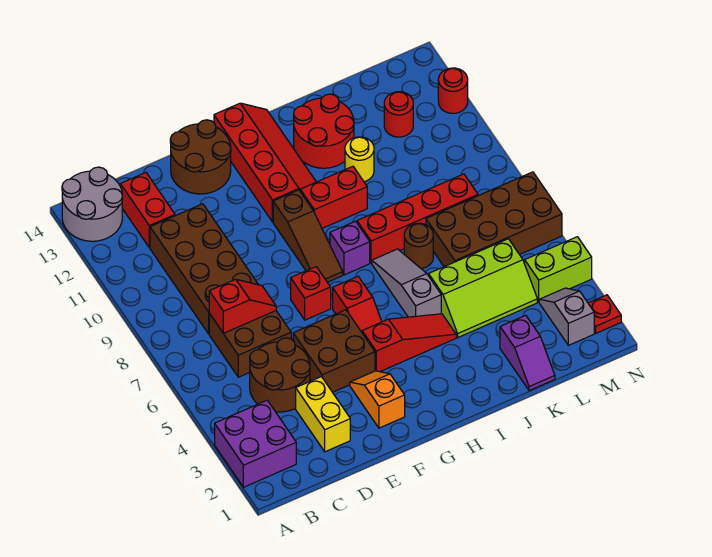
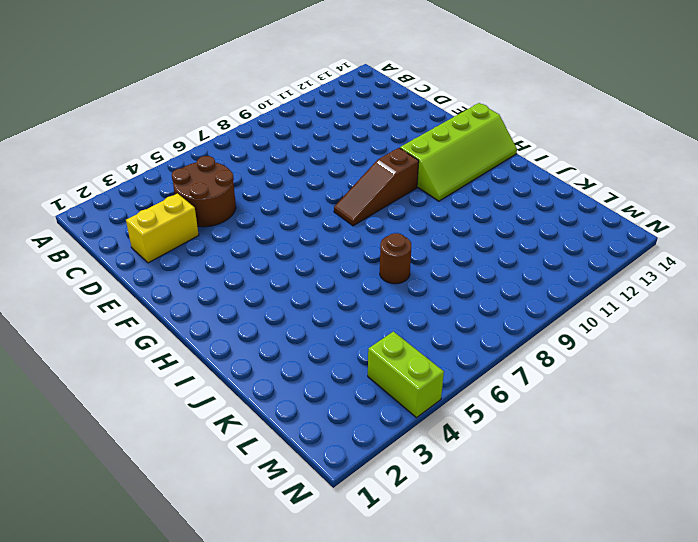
lime slope G11:H14 level 1 top G -> red slope G11:H14 level 1 top G
none -> purple brick A2:B3 level 1
none -> grey round brick A13:B14 level 1
none -> brown brick C6:D7 level 1
none -> brown brick C8:D11 level 1

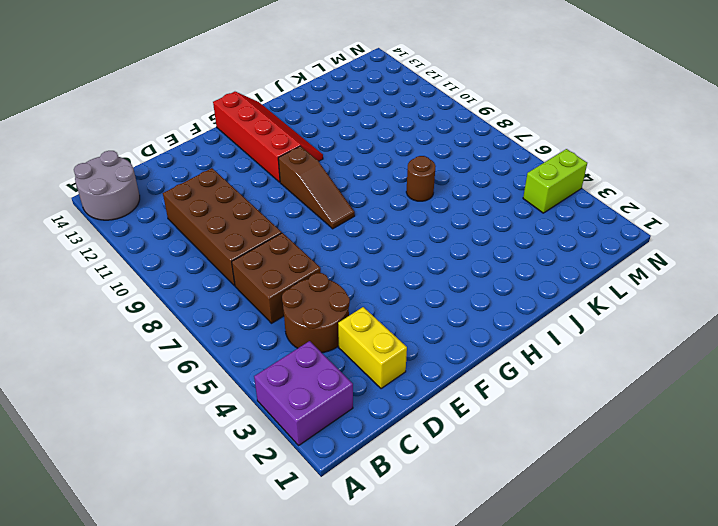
none -> red brick C12:C13 level 1
none -> brown brick E4:F5 level 1
none -> brown round brick E13:F14 level 1
none -> orange slope F2:F3 level 1 top 2

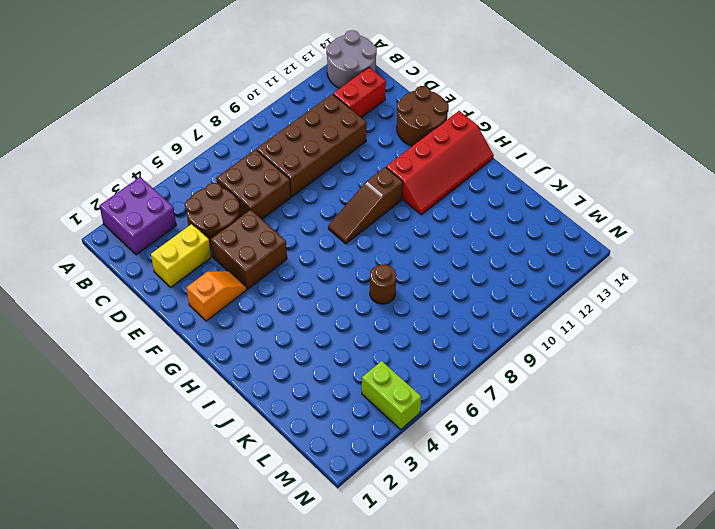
none -> red brick F7 level 1
none -> red slope G4:I4 level 1 top G
none -> red slope G5:G6 level 1 top 6
none -> purple brick H8 level 1

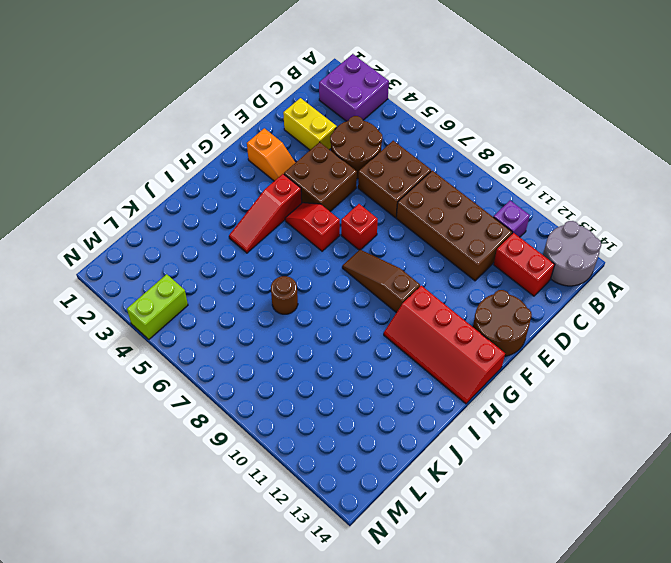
purple brick B11 level 1 -> purple brick H8 level 1
none -> red brick H10:I10 level 1
none -> grey slope I5:I7 level 1 top 5
none -> red brick I8:L8 level 1
none -> red round brick I12:J13 level 1

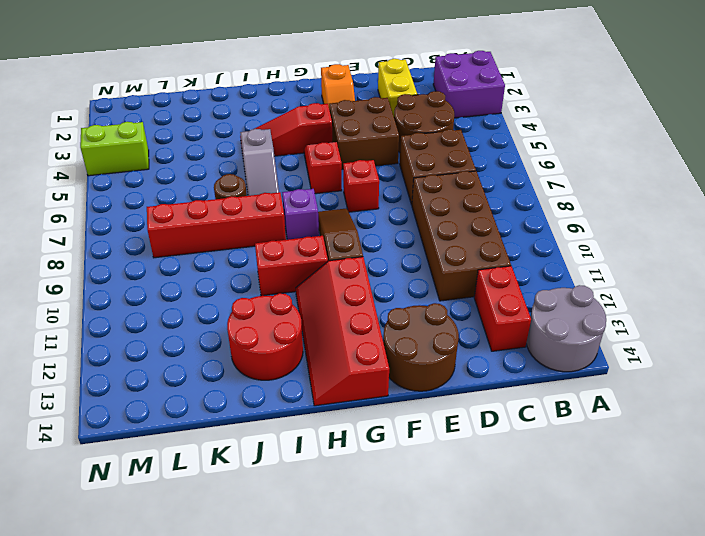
none -> lime slope J4:L5 level 1 top 5
none -> yellow round brick J11 level 1
none -> purple slope K1:K2 level 1 top 2
none -> brown brick K6:N7 level 1

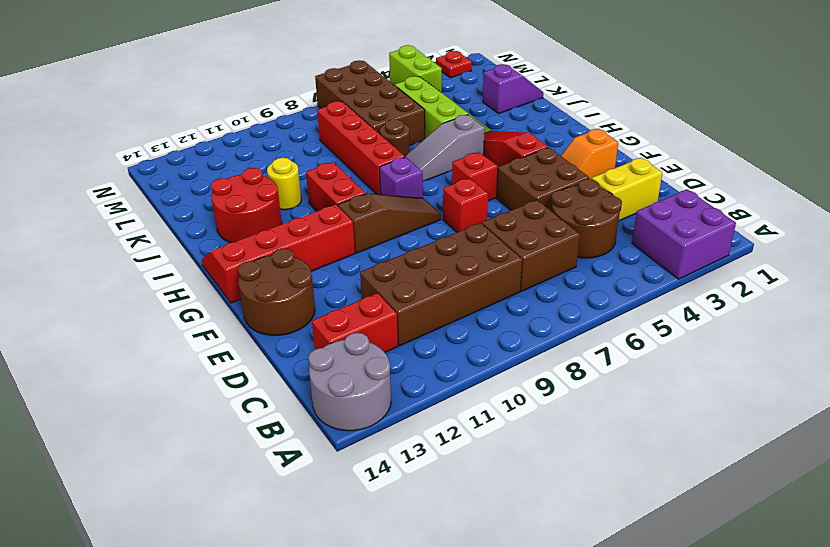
none -> red round brick L12 level 1
none -> grey slope M2:M3 level 1 top 2
none -> red round brick N12 level 1
none -> red slope C7:D7 level 2 top C

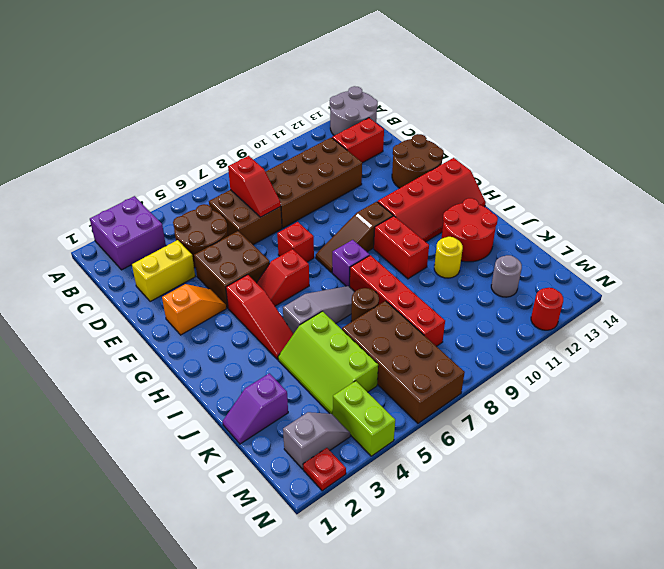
grey round brick L12 level 1 -> red round brick L12 level 1

